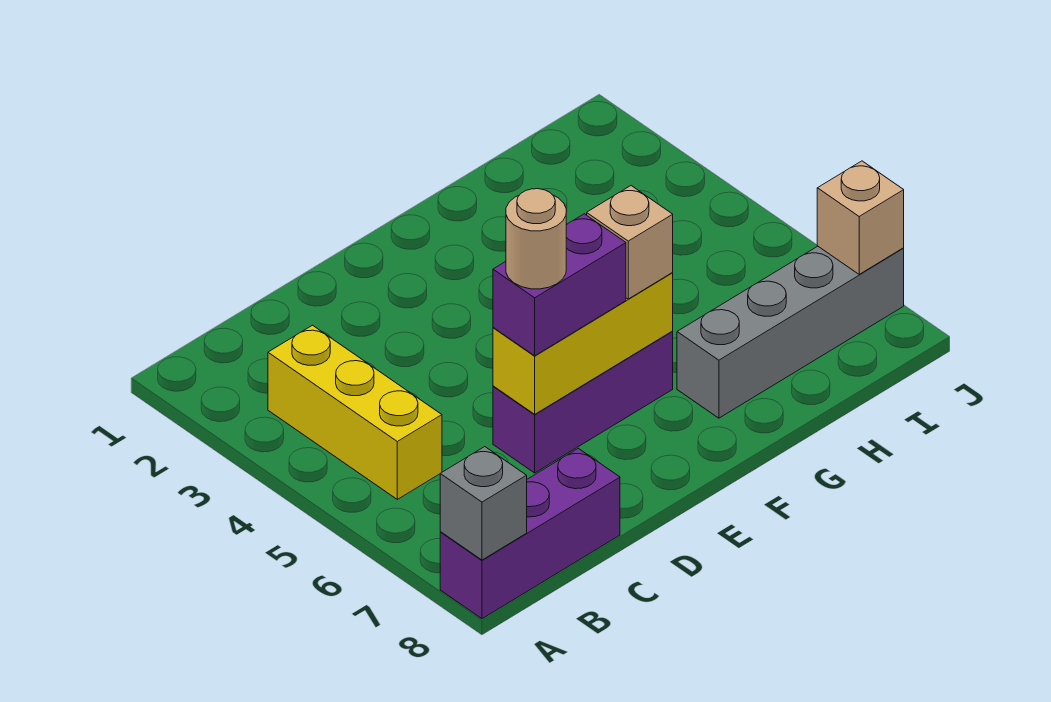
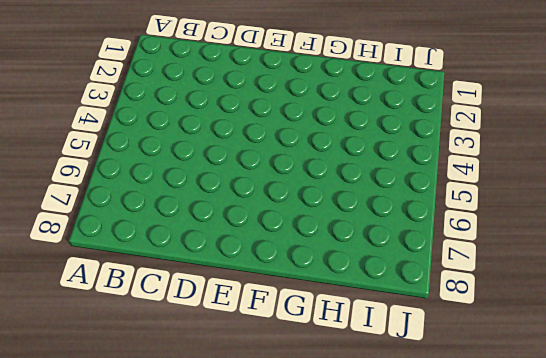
none -> purple brick A8:C8 level 1
none -> yellow brick B3:B5 level 1

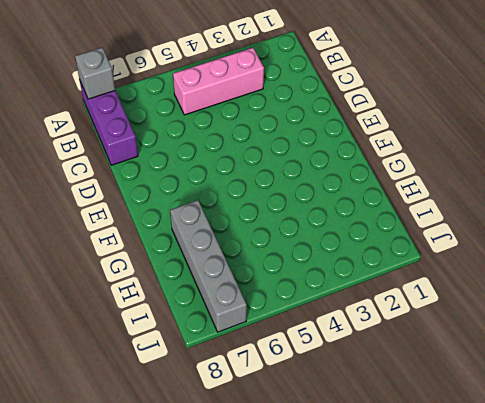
pink brick B3:B5 level 1 -> yellow brick B3:B5 level 1
none -> purple brick D6:F6 level 1
none -> yellow brick D6:F6 level 2

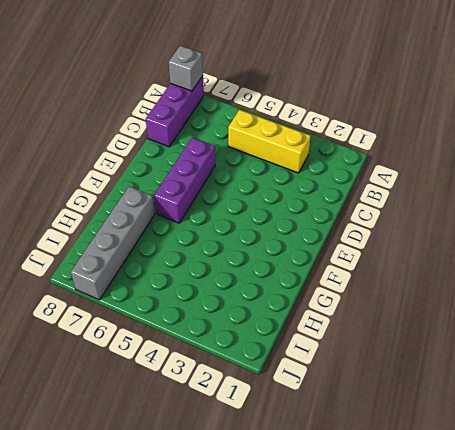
none -> yellow brick D6:F6 level 2
none -> tan brick J7 level 2

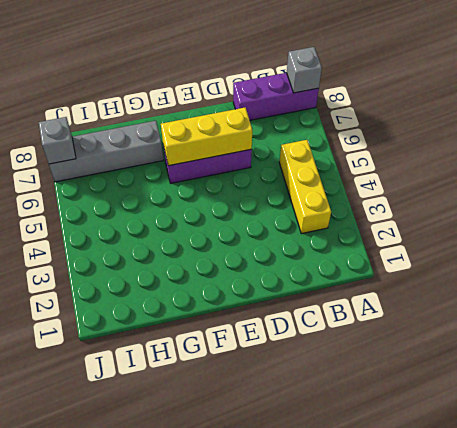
grey brick J7 level 2 -> tan brick J7 level 2
none -> purple brick D6:E6 level 3
none -> tan brick F6 level 3

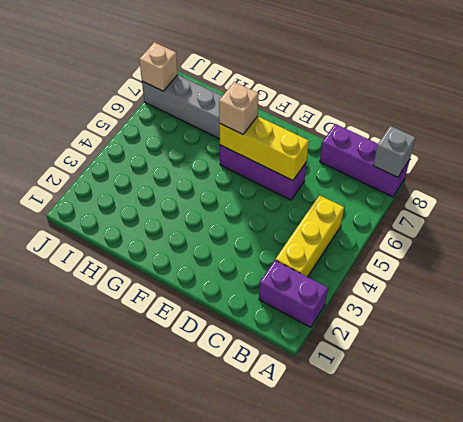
purple brick A2:B2 level 1 -> purple brick D6:E6 level 3
none -> tan round brick D6 level 4

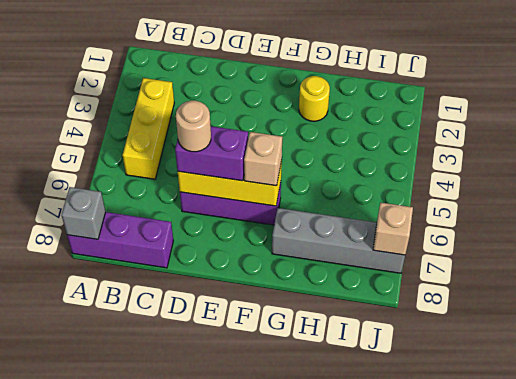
yellow round brick G2 level 1 -> none

